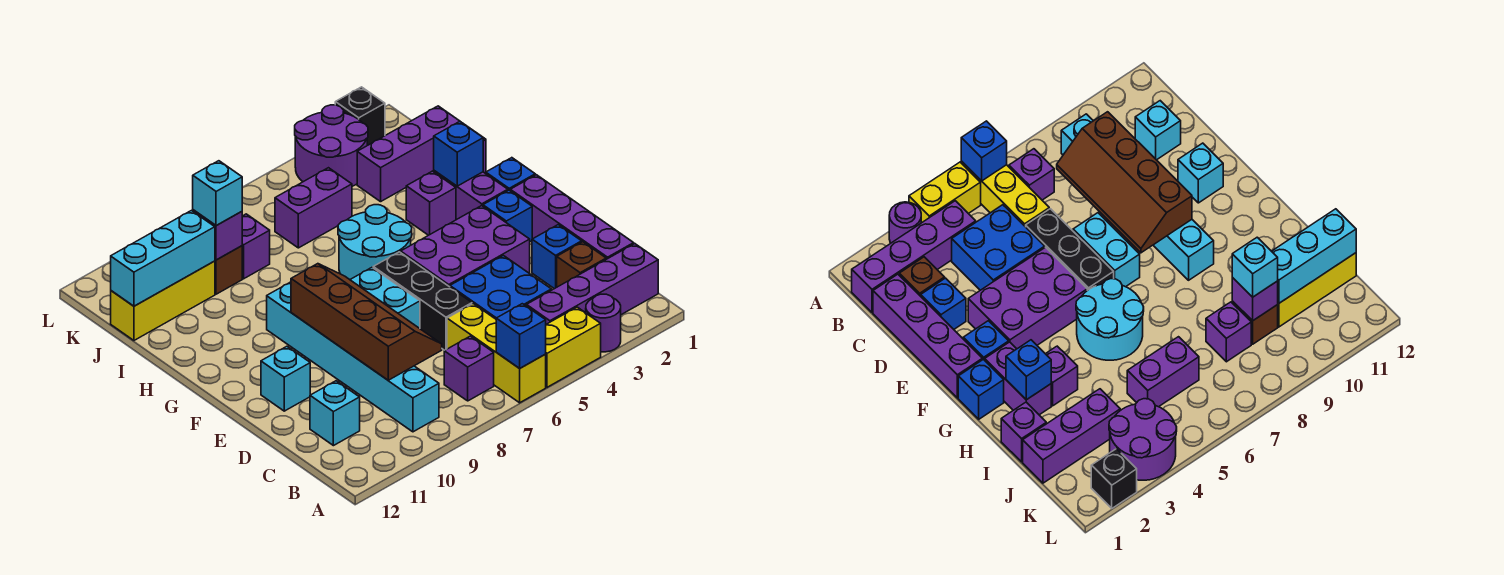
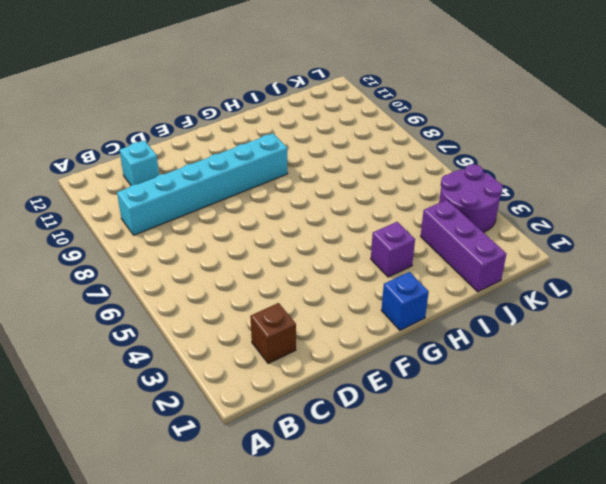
none -> purple round brick A3 level 1
none -> yellow brick A4:A5 level 1
none -> yellow brick A6:C6 level 1
none -> purple brick B1:B4 level 1

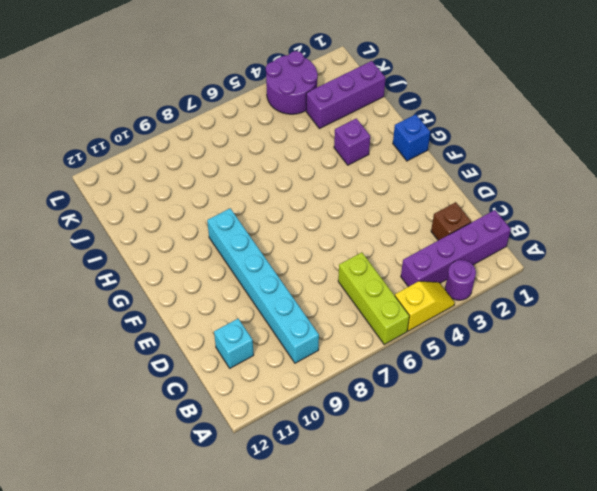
yellow slope A4:A5 level 1 top 5 -> yellow brick A4:A5 level 1
lime brick A6:C6 level 1 -> yellow brick A6:C6 level 1
none -> purple brick B7 level 1
none -> purple brick C1:F1 level 1
none -> blue brick C4:D5 level 1
none -> blue brick D2 level 1

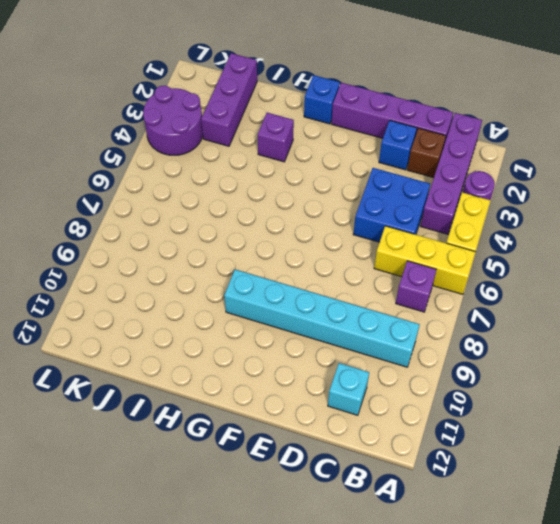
none -> black brick D6:F6 level 1
none -> purple brick E3:F5 level 1
none -> cyan brick E7:F7 level 1
none -> cyan brick E11 level 1

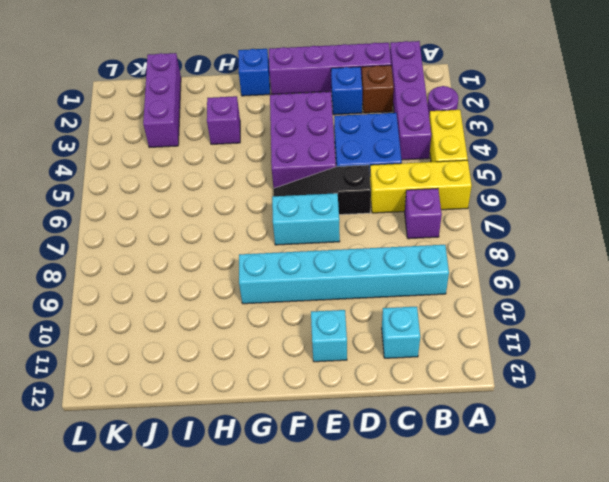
black slope D6:F6 level 1 top D -> black brick D6:F6 level 1
none -> blue brick F2 level 1
none -> purple brick G2:H2 level 1
none -> cyan round brick G5:H6 level 1
none -> purple brick I1 level 1

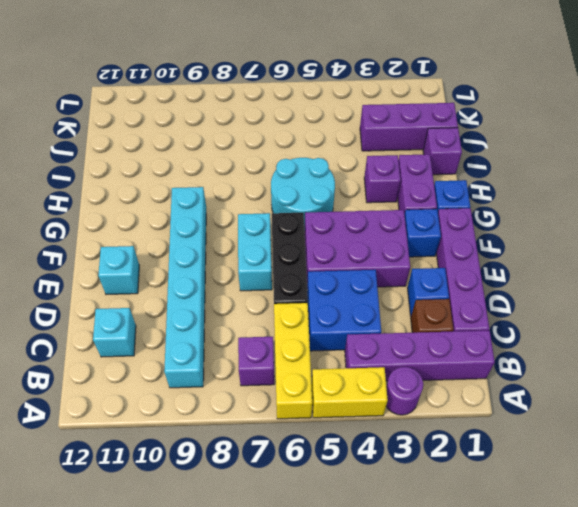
none -> purple brick J5:J6 level 1
none -> purple brick J8 level 1
none -> brown brick J9 level 1
none -> yellow brick J10:J12 level 1

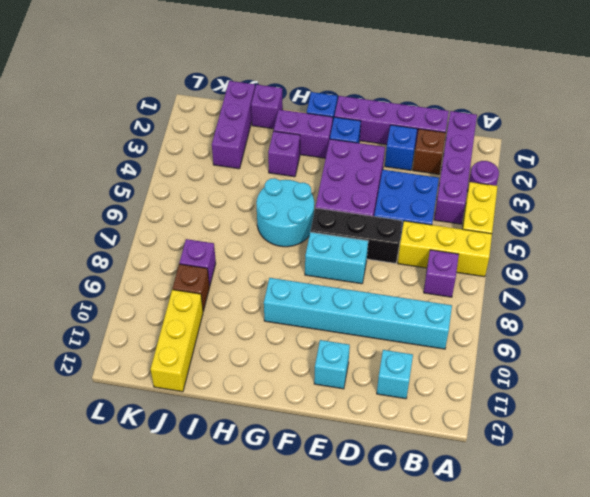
none -> purple brick J5:J6 level 1
none -> purple round brick K3:L4 level 1
none -> black brick L2 level 1
none -> blue brick A6 level 2

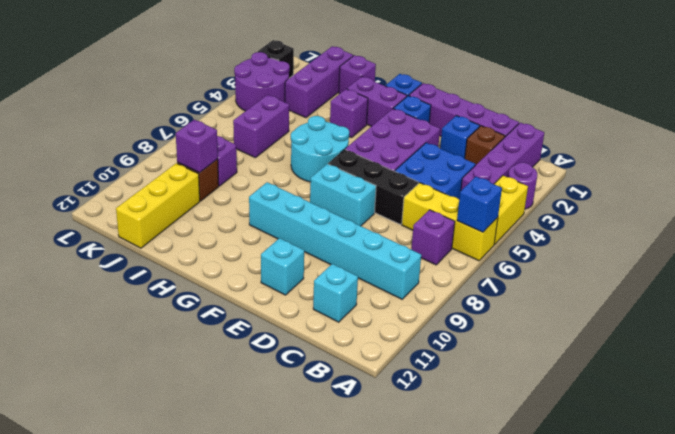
none -> brown slope C8:F9 level 2 top 9
none -> blue brick H2 level 2
none -> cyan brick J10:J12 level 2
none -> cyan brick J9 level 3

